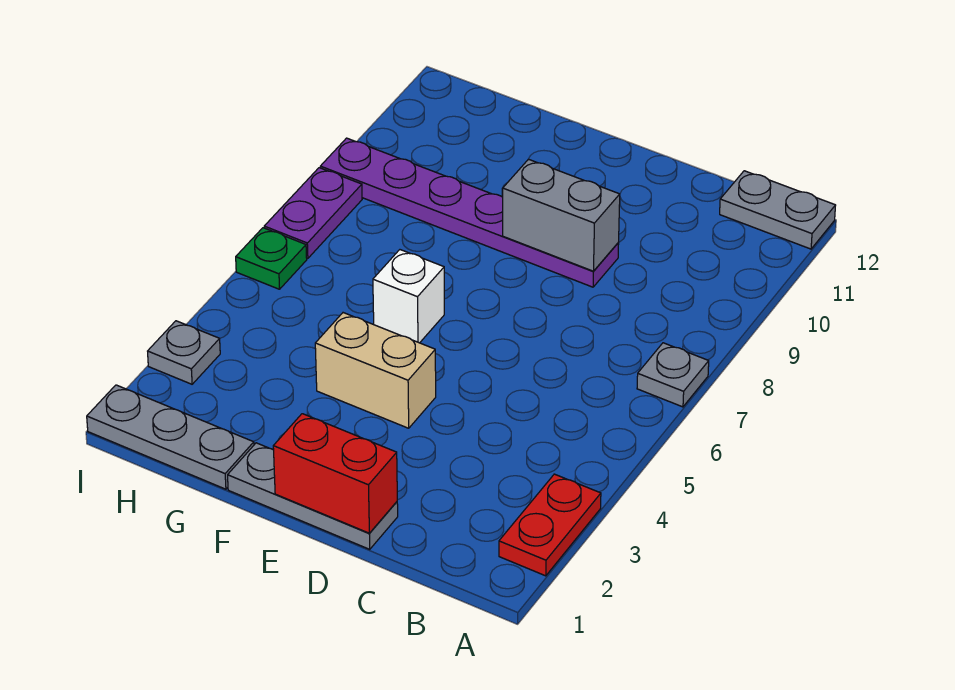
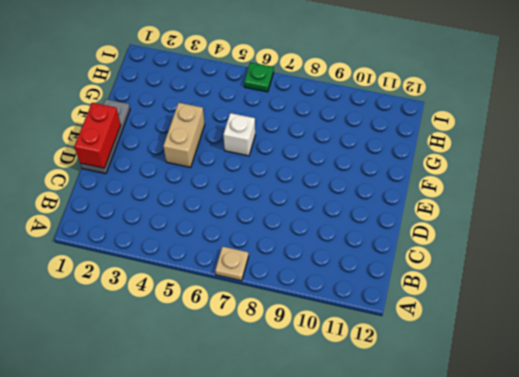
tan plate A7 level 1 -> grey plate A7 level 1
none -> red plate A2:A3 level 1
none -> grey plate A12:B12 level 1
none -> purple plate D9:I9 level 1

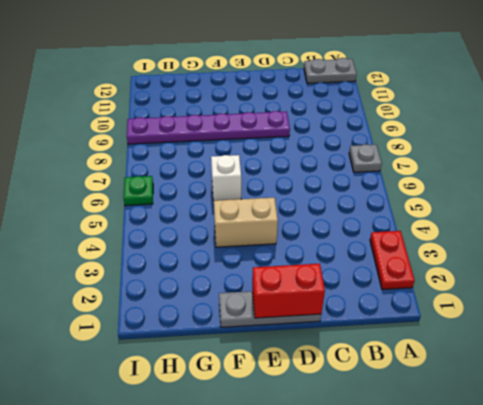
none -> grey plate G1:I1 level 1
none -> grey plate I3 level 1
none -> purple plate I7:I8 level 1

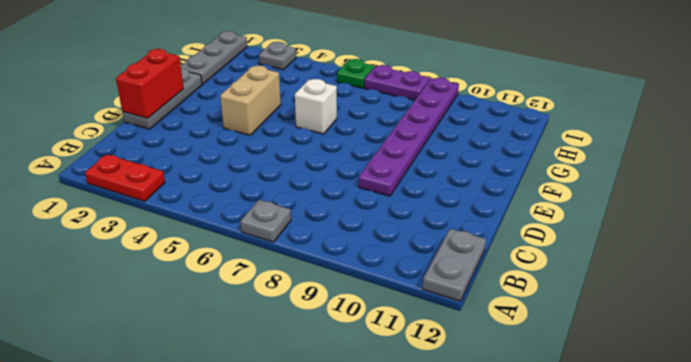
none -> grey brick D9:E9 level 2

